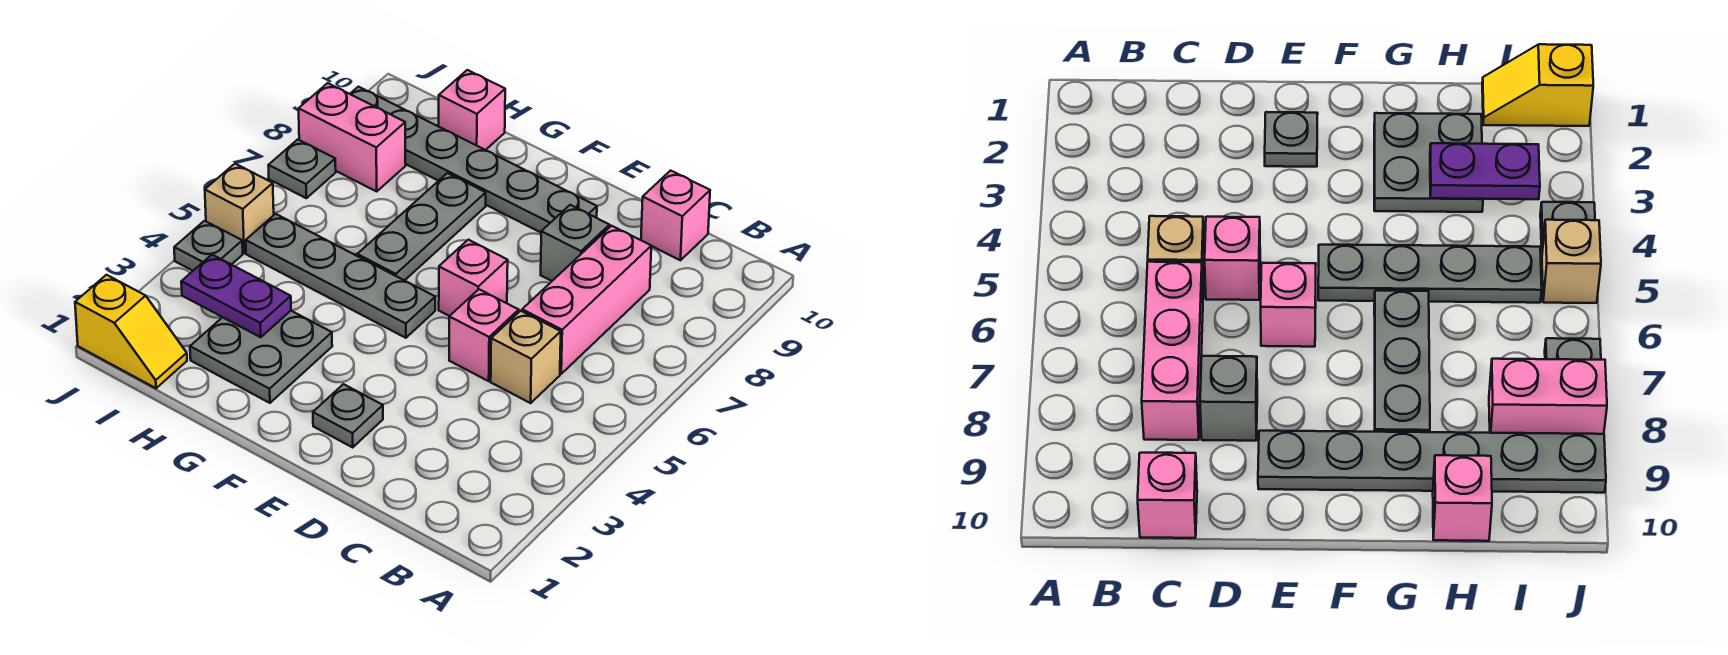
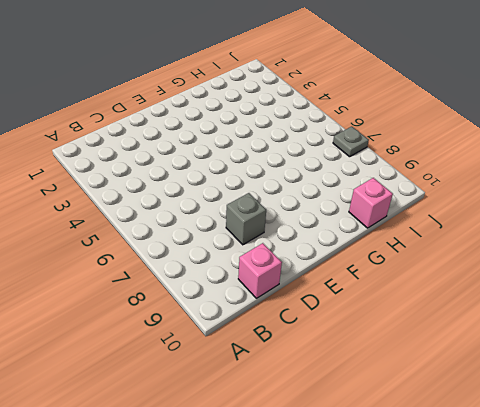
none -> tan brick C5 level 1
none -> pink brick C6:C8 level 1
none -> pink brick D5 level 1

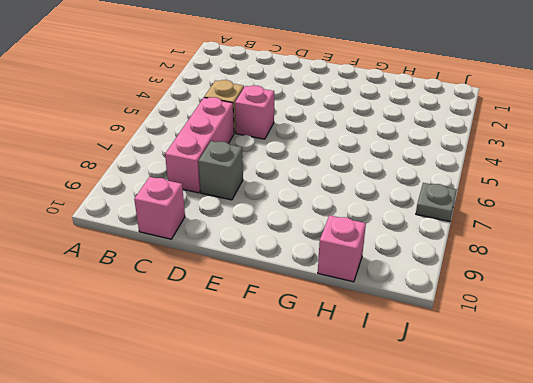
none -> grey plate E2 level 1
none -> pink brick E6 level 1
none -> grey plate E9:J9 level 1

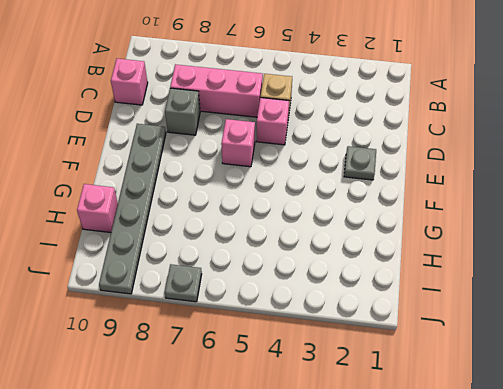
none -> grey plate F5:I5 level 1
none -> grey plate G2:H3 level 1
none -> grey plate G6:G8 level 1

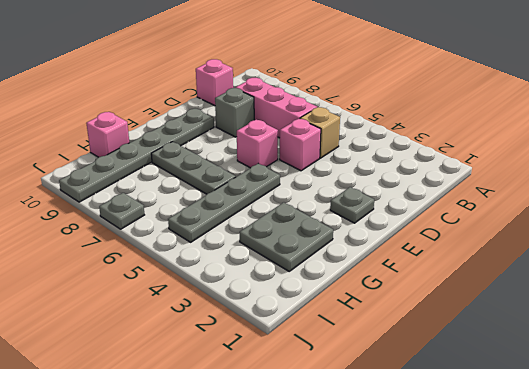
none -> yellow slope I1:J1 level 1 top J
none -> pink brick I8:J8 level 1
none -> grey plate J4 level 1

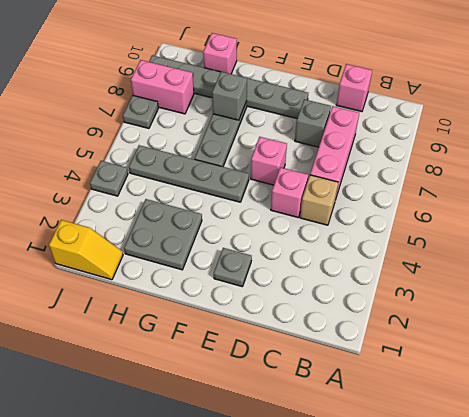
grey brick G8 level 2 -> none
none -> tan brick J5 level 1
none -> purple plate H3:I3 level 2

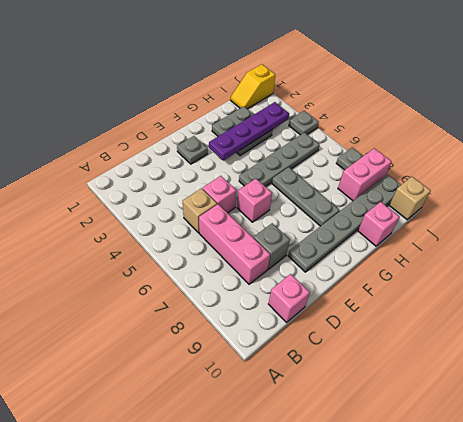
purple plate F3:I3 level 2 -> purple plate H3:I3 level 2
tan brick J10 level 1 -> tan brick J5 level 1

